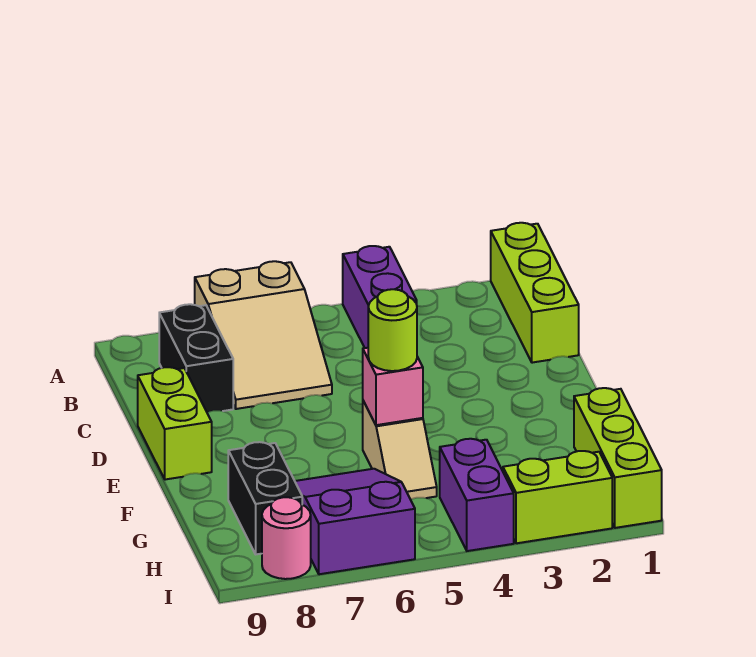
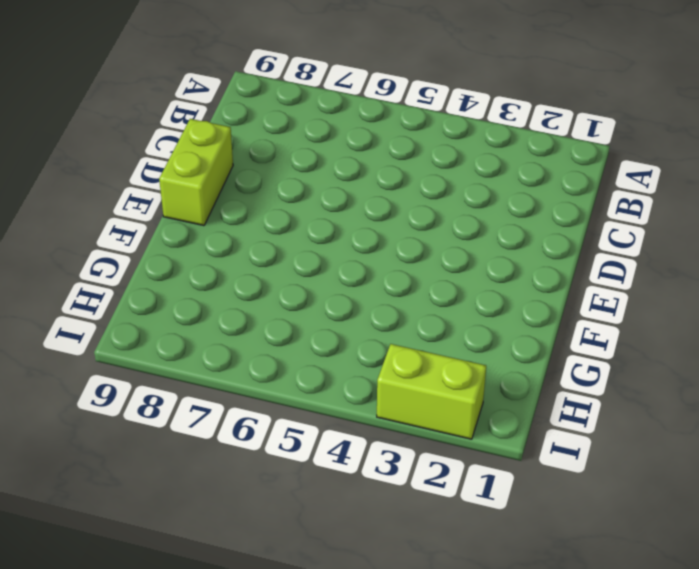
none -> lime brick A1:C1 level 1
none -> purple brick A4:B4 level 1
none -> tan slope A6:C7 level 1 top A

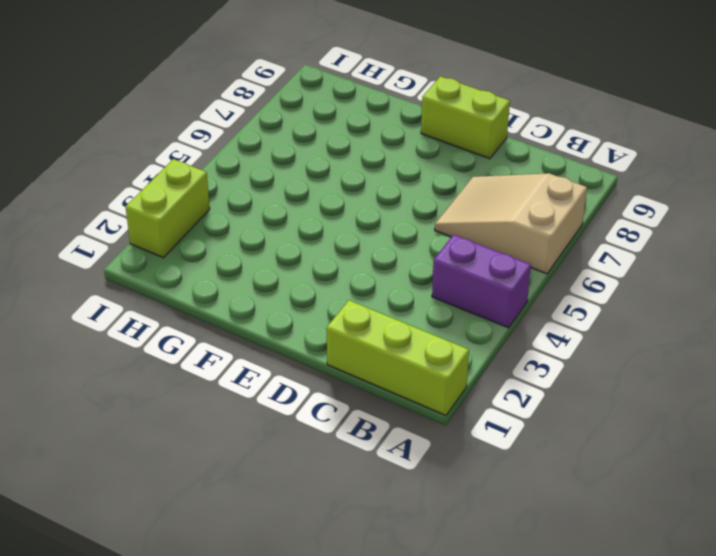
none -> black brick B8:C8 level 1
none -> tan slope F5:G5 level 1 top F
none -> lime brick G1:I1 level 1

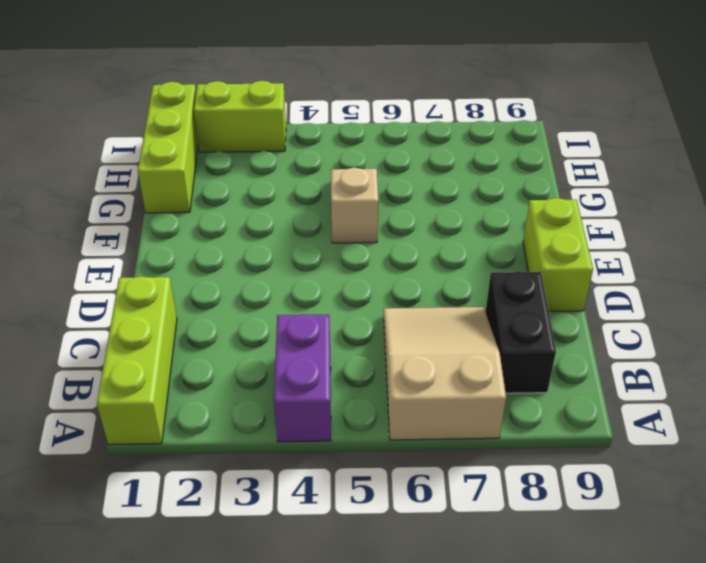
none -> purple slope G6:I7 level 1 top I
none -> black brick G8:H8 level 1
none -> purple brick H4:I4 level 1

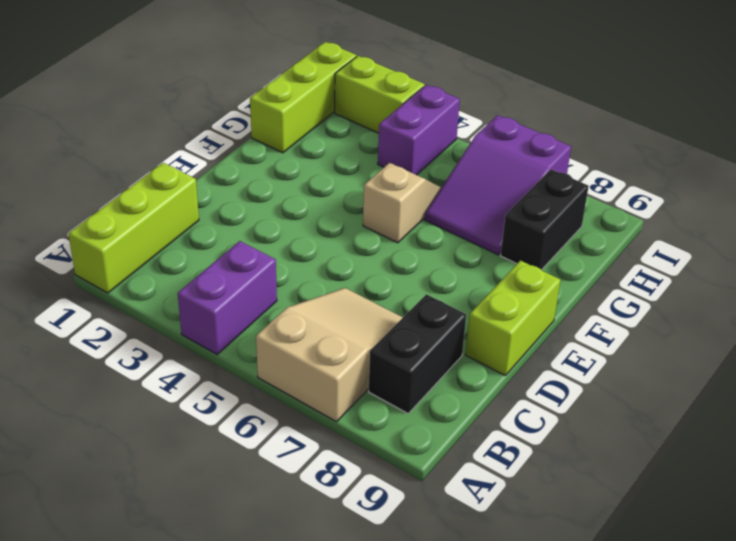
none -> pink round brick I8 level 1
none -> pink brick F5 level 2
none -> lime round brick F5 level 3

